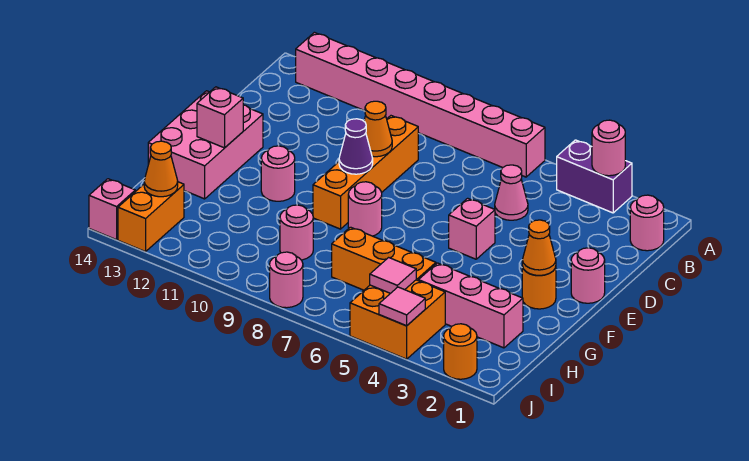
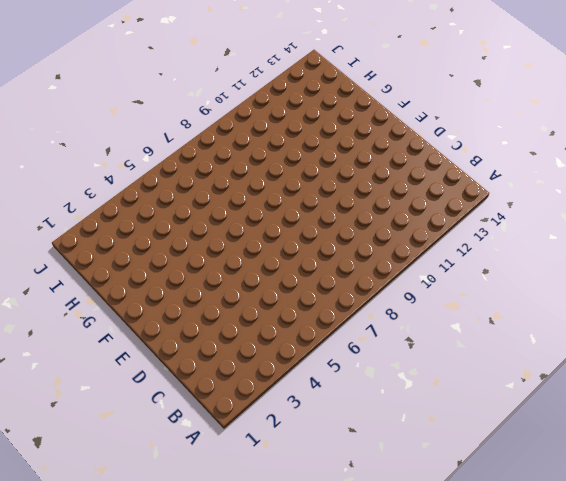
none -> purple brick A3:A4 level 1
none -> pink brick A6:A13 level 1
none -> pink round brick B1 level 1

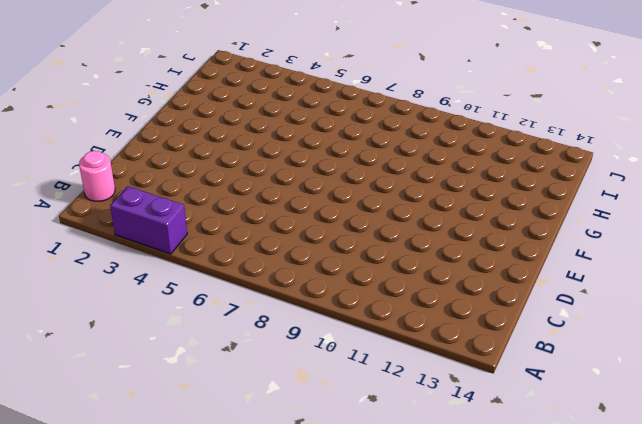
none -> pink brick A6:A13 level 1
none -> pink cone C5 level 1
none -> orange brick C9:F9 level 1

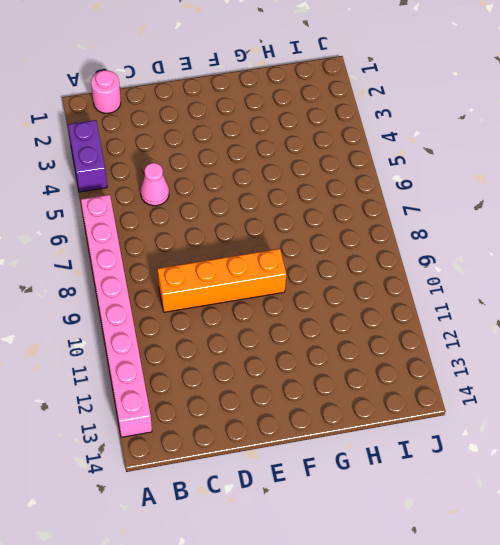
none -> pink round brick E1 level 1
none -> pink brick E5 level 1
none -> pink brick E13:G14 level 1

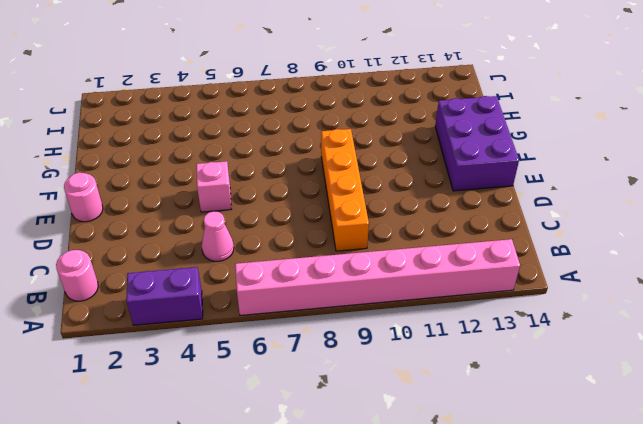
purple brick E13:G14 level 1 -> pink brick E13:G14 level 1
none -> orange round brick F2 level 1
none -> pink round brick F8 level 1
none -> pink round brick F11 level 1

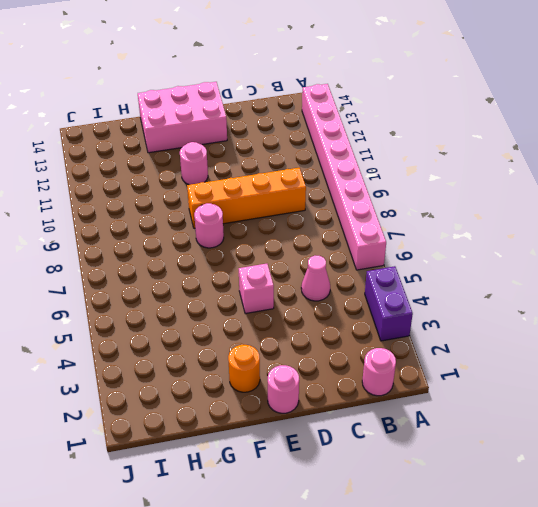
none -> pink brick H2:H4 level 1
none -> orange brick H5:H7 level 1
none -> pink round brick H9 level 1

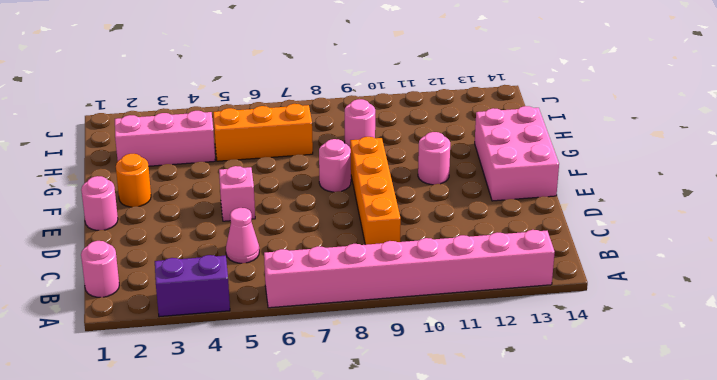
none -> orange brick I4:J5 level 1
none -> orange brick I13:J13 level 1
none -> orange round brick J2 level 1

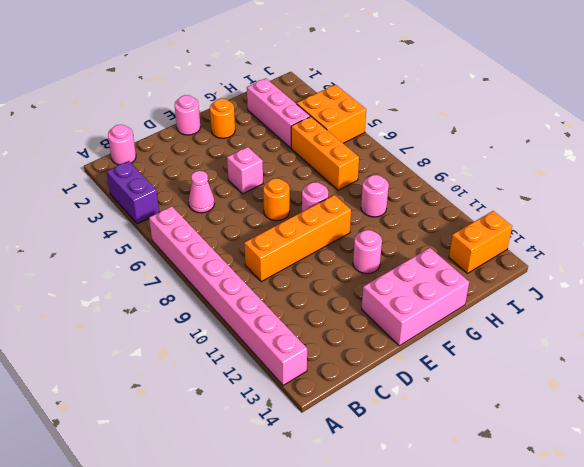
orange round brick E7 level 1 -> orange round brick J2 level 1
none -> pink round brick J8 level 1
none -> pink brick J14 level 1
none -> pink round brick A3 level 2

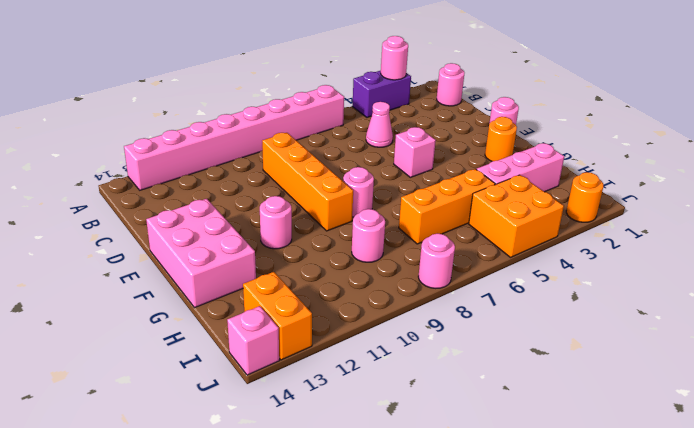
none -> orange cone D9 level 2
none -> purple cone E9 level 2
none -> orange cone F2 level 2

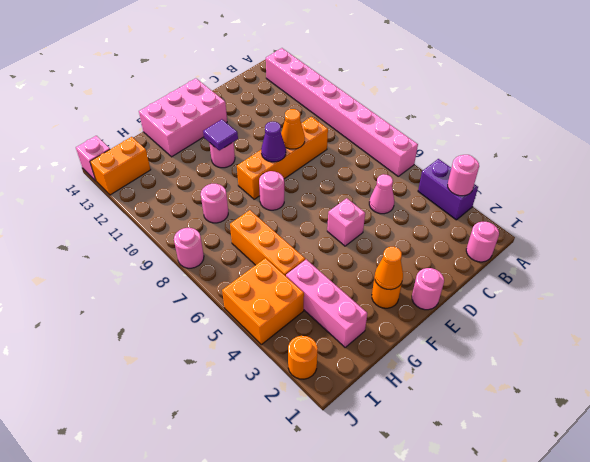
purple tile F11 level 2 -> none
none -> pink brick F13 level 2
none -> pink tile I5 level 2
none -> orange cone I13 level 2

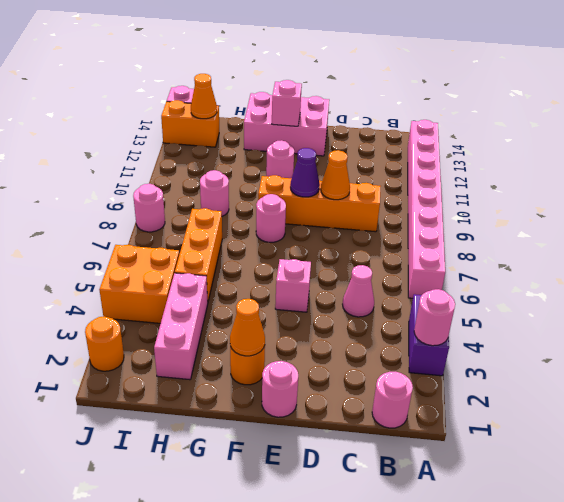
none -> pink tile I5 level 2
none -> pink tile J4 level 2

